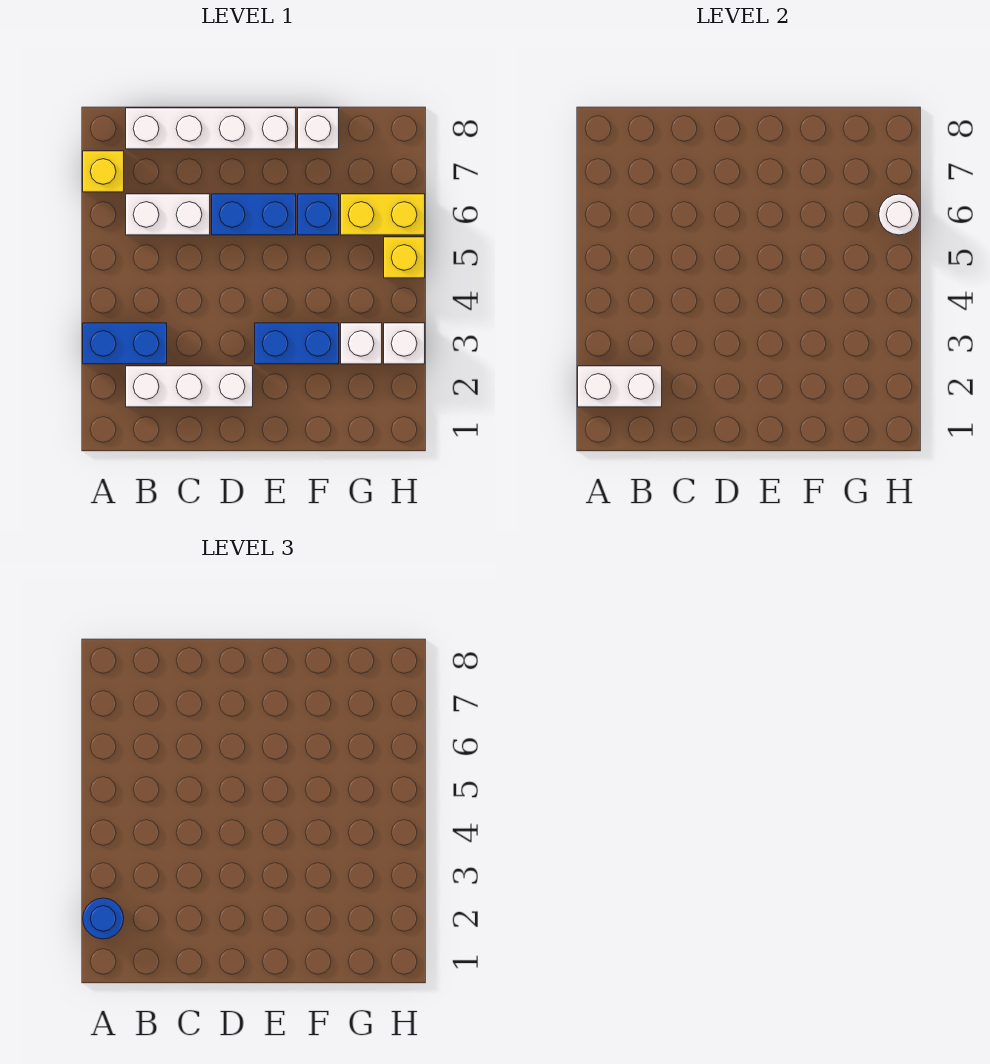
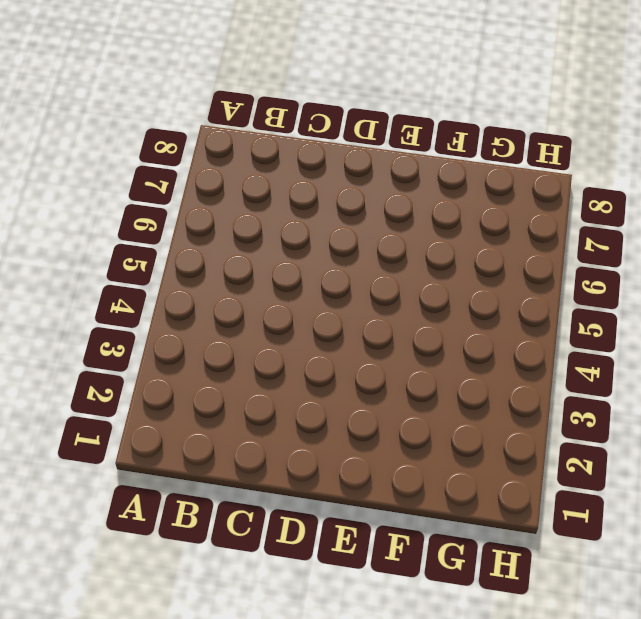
none -> blue brick A3:B3 level 1
none -> yellow brick A7 level 1
none -> white brick B2:D2 level 1

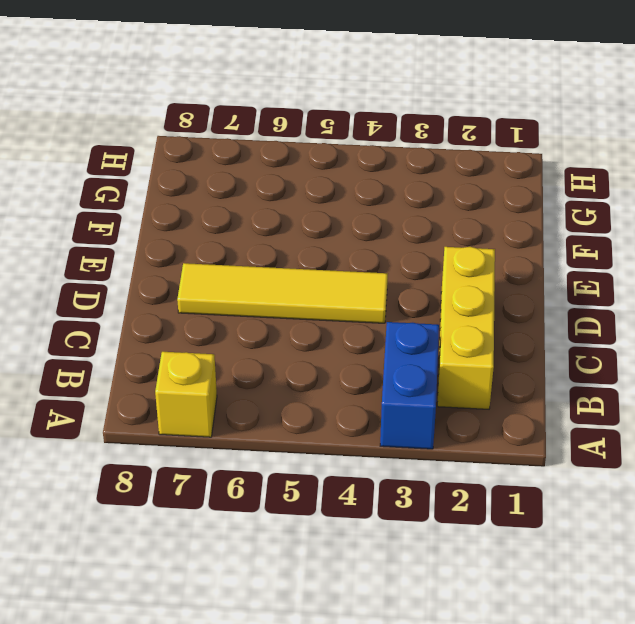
yellow brick B2:D2 level 1 -> white brick B2:D2 level 1
yellow tile D4:D7 level 1 -> blue brick D6:E6 level 1
none -> white brick B6:C6 level 1
none -> white brick B8:E8 level 1
none -> blue brick E3:F3 level 1

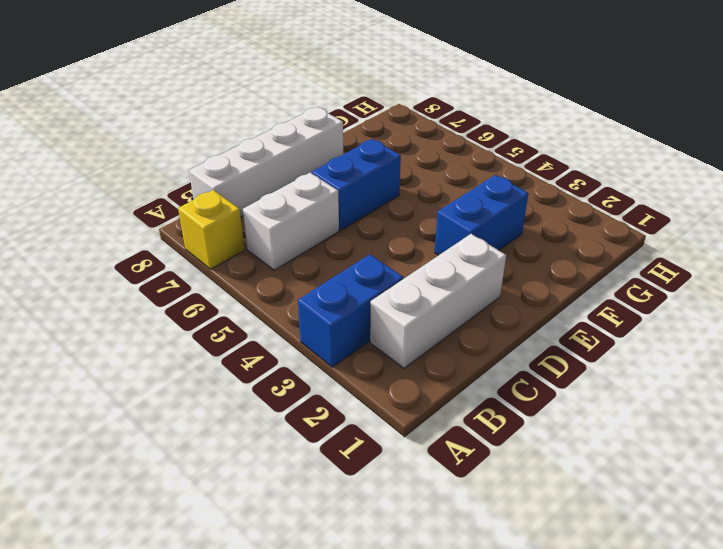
none -> blue brick F6 level 1
none -> white brick F8 level 1
none -> white brick G3 level 1

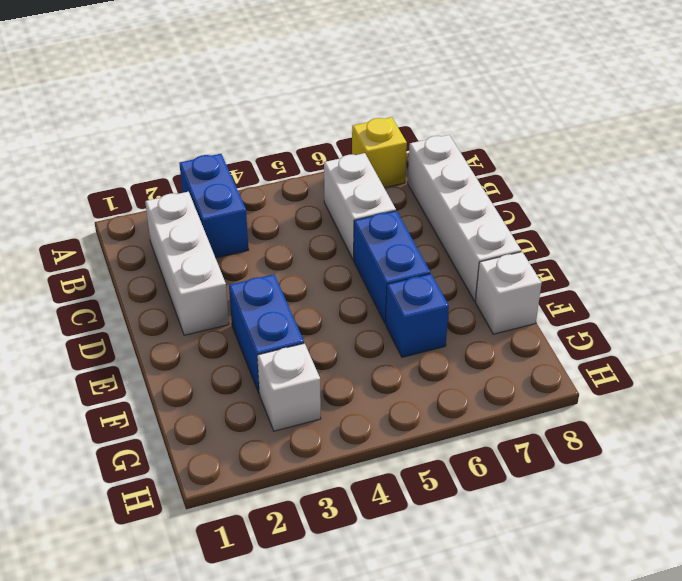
none -> yellow brick G6:H6 level 1
none -> white brick H3 level 1
none -> yellow brick H5 level 1

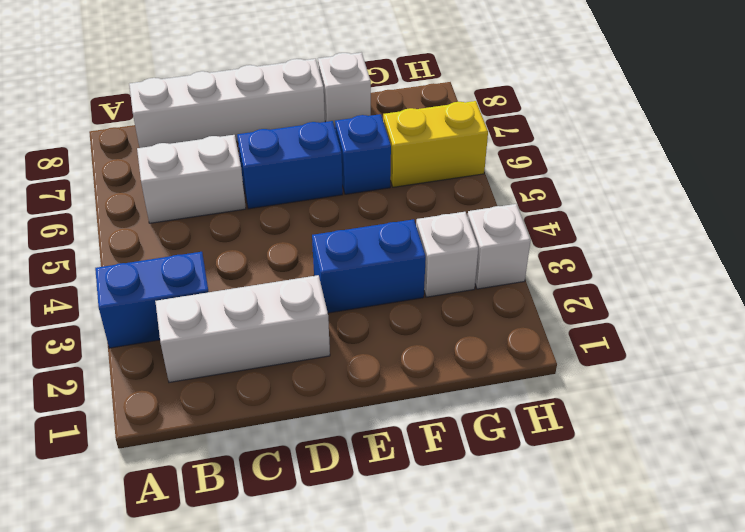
none -> yellow brick A7 level 1
none -> yellow brick H5 level 1
none -> white brick A2:B2 level 2

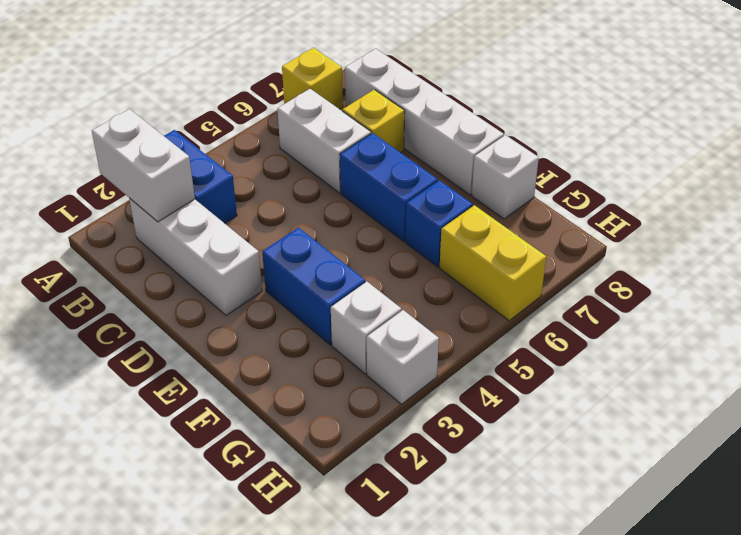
yellow brick C7 level 1 -> yellow brick H5 level 1
none -> white round brick H6 level 2
none -> blue round brick A2 level 3

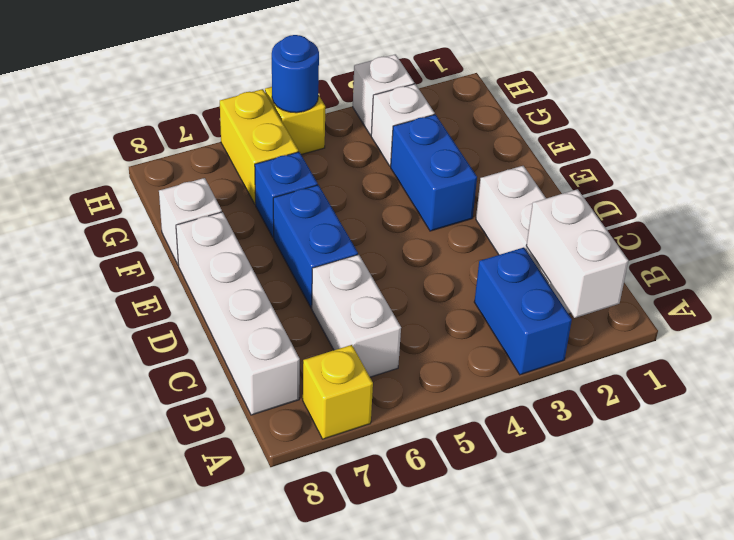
blue round brick H5 level 2 -> blue round brick A2 level 3
none -> white round brick H6 level 2

